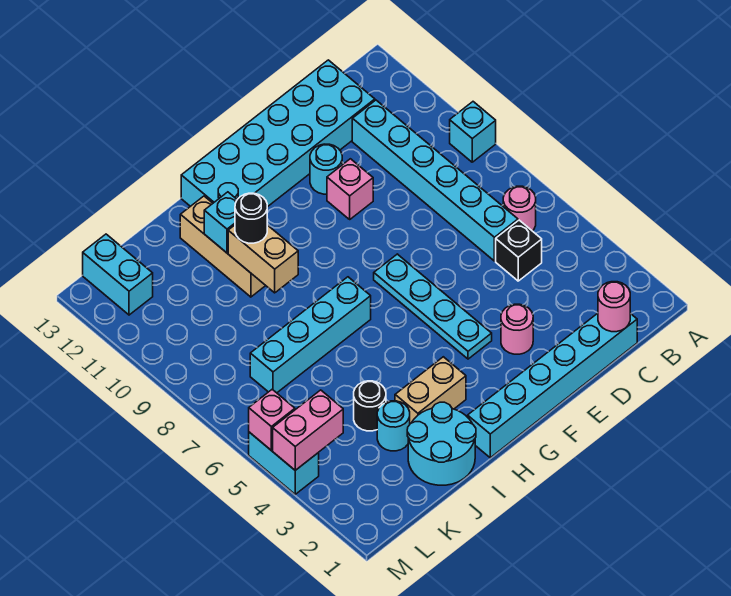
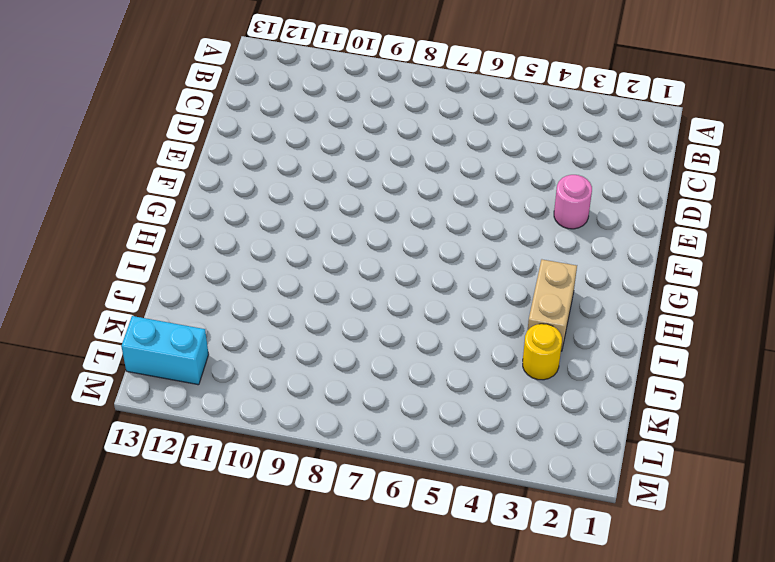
yellow round brick J3 level 1 -> cyan round brick J3 level 1
none -> cyan brick A9 level 1
none -> pink round brick B6 level 1
none -> cyan brick C1:H1 level 1

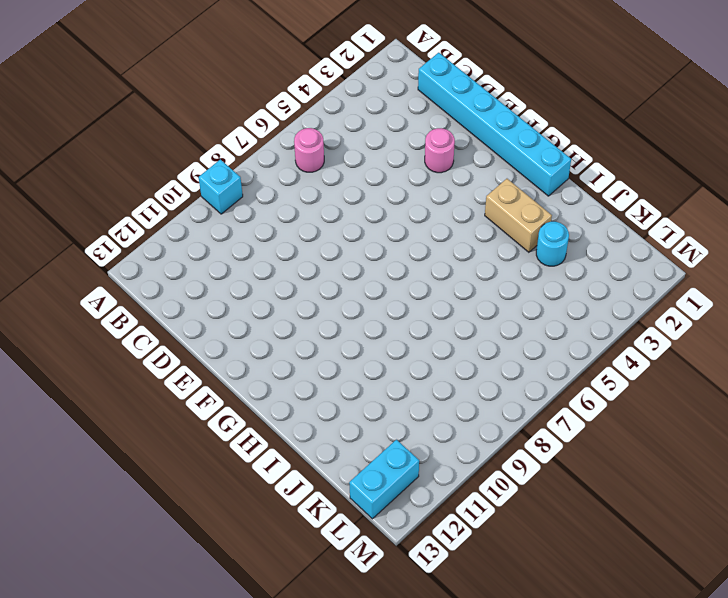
none -> black brick C5 level 1
none -> cyan brick C6:C11 level 1
none -> cyan brick C12:H13 level 1

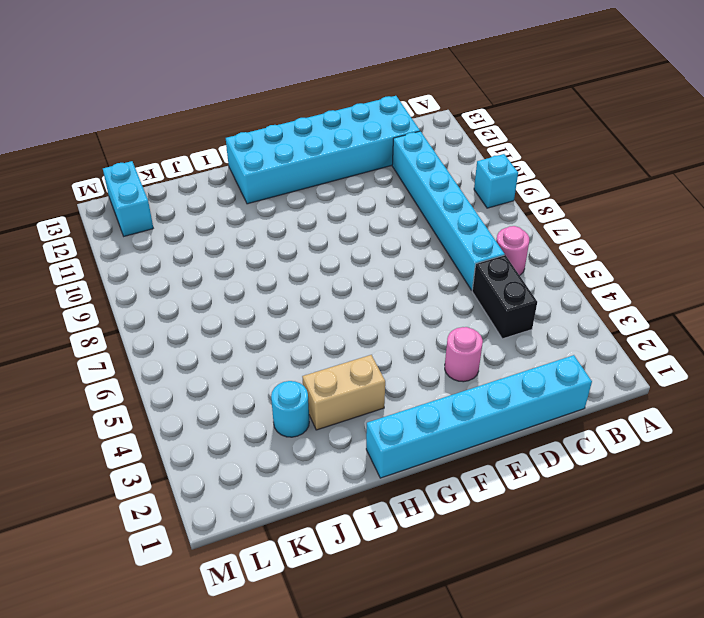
black brick C4:C5 level 1 -> black brick C5 level 1
none -> pink brick E10 level 1
none -> cyan round brick E11 level 1
none -> cyan plate F4:F7 level 1

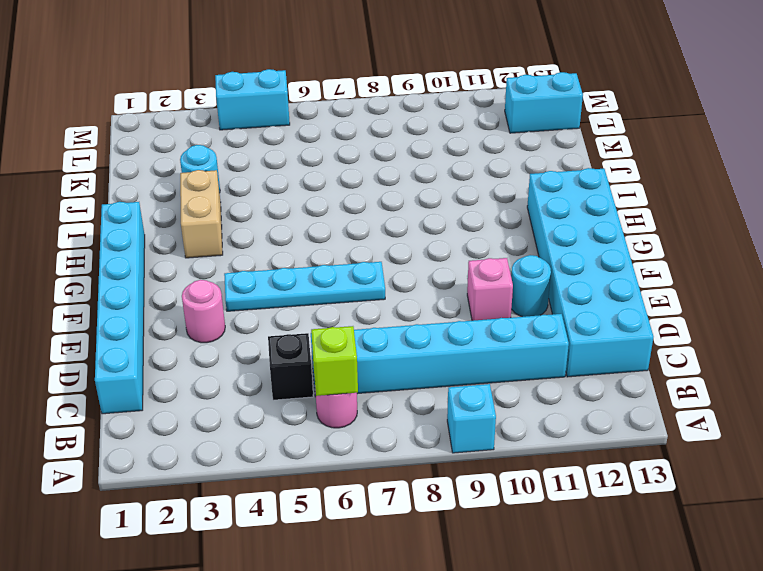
lime brick B6 level 2 -> none
none -> cyan brick H7:K7 level 1
none -> cyan round brick I1:J2 level 1
none -> tan brick I10:I12 level 1

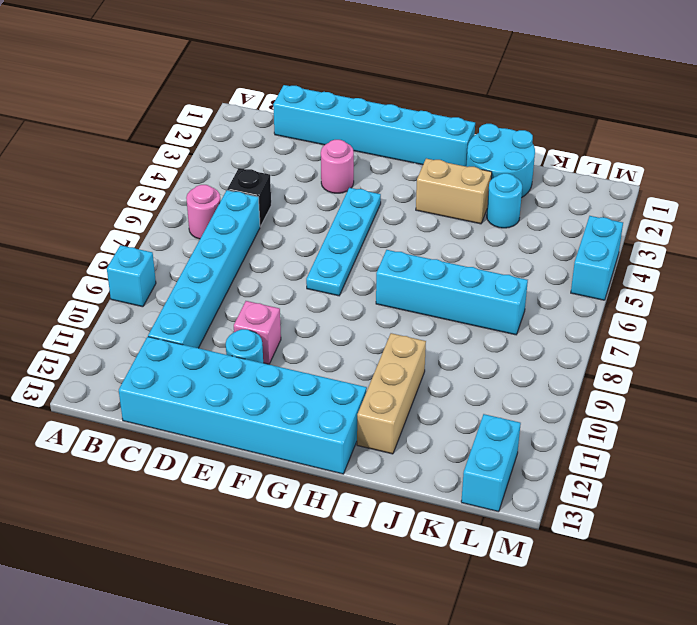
none -> black round brick J4 level 1
none -> pink round brick C1 level 2
none -> tan brick I9:I10 level 2

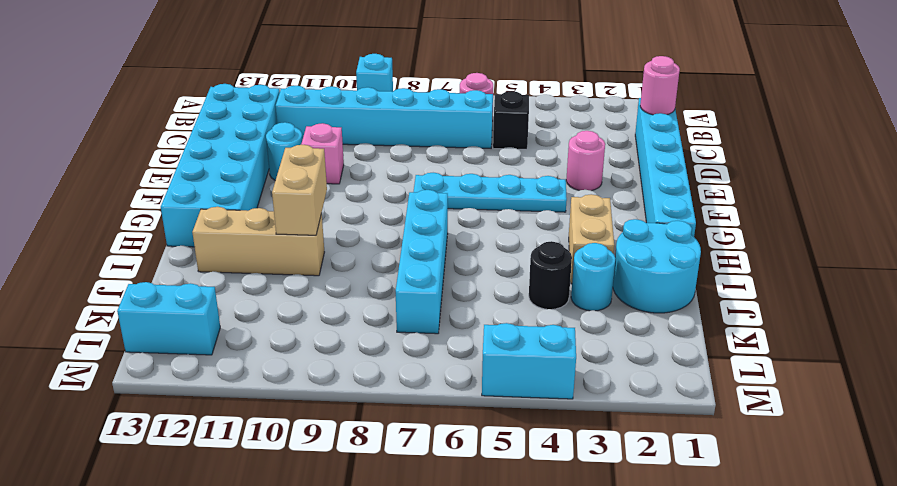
tan brick H10:I10 level 2 -> tan brick I9:I10 level 2
none -> cyan brick I11 level 2
none -> pink brick L4:M4 level 2
none -> pink brick M5 level 2

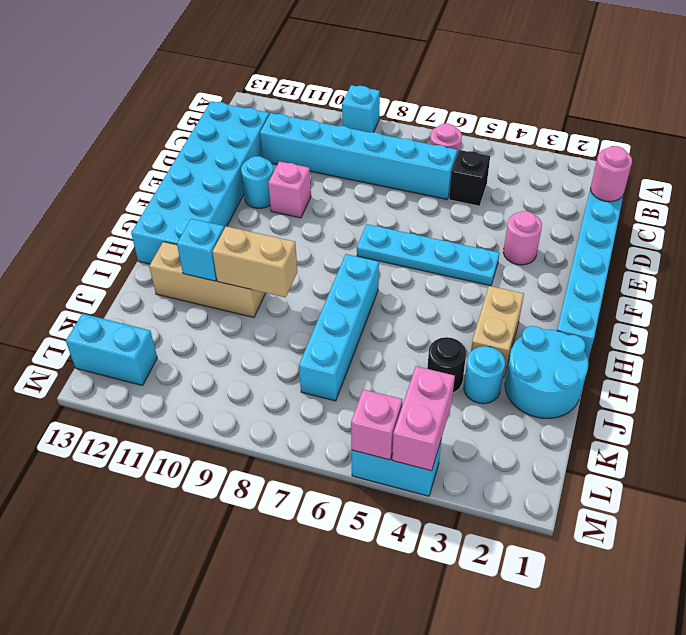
none -> black round brick I10 level 3

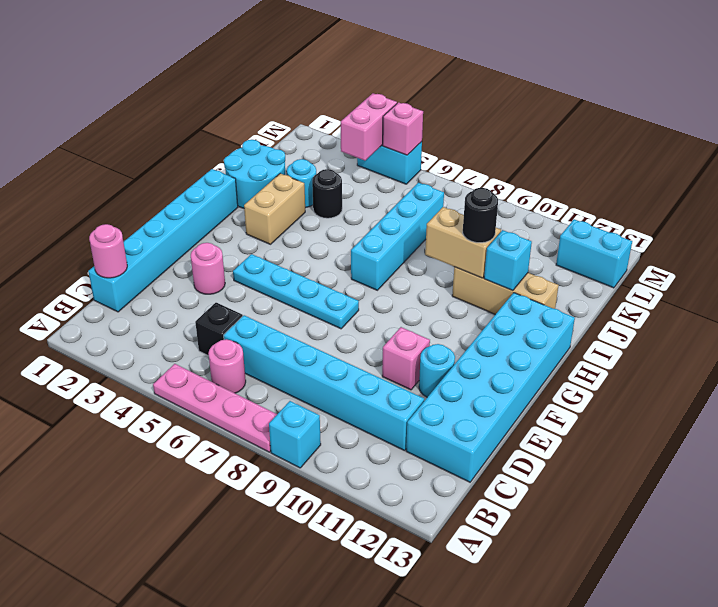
pink plate A5:A8 level 1 -> none

